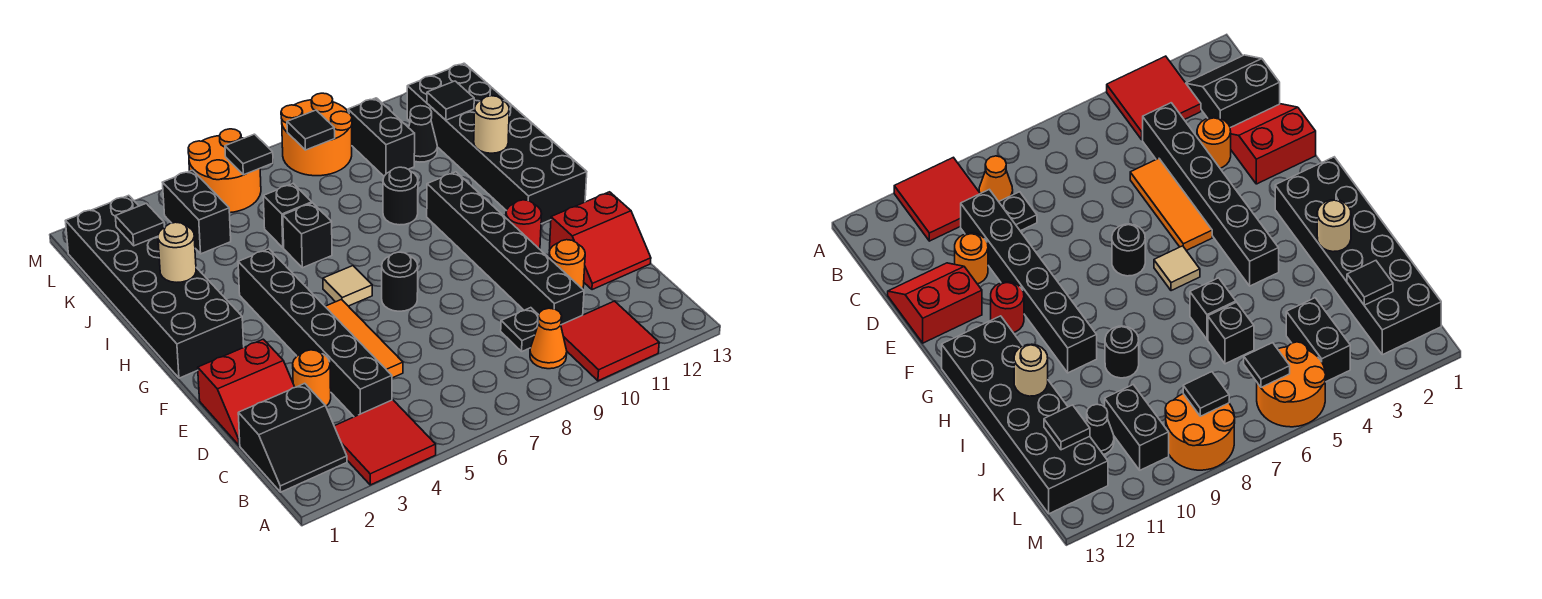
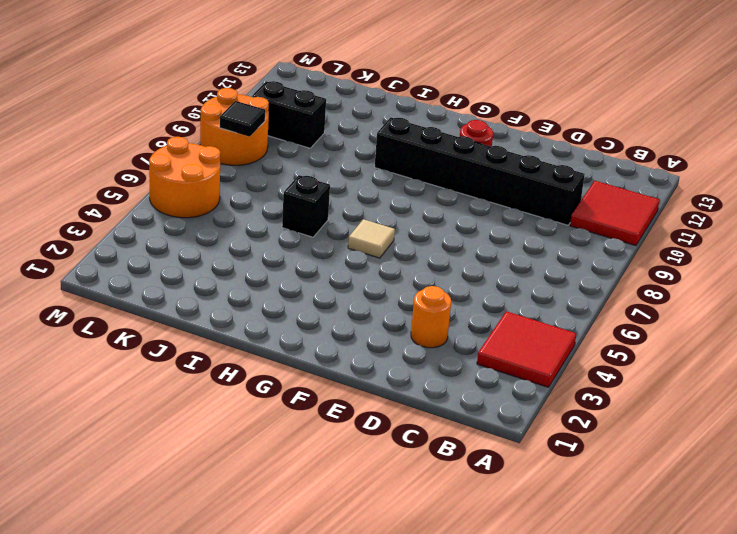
none -> black slope B1:C2 level 1 top C
none -> orange cone B9 level 1
none -> black brick C4:H4 level 1
none -> black plate C9 level 1

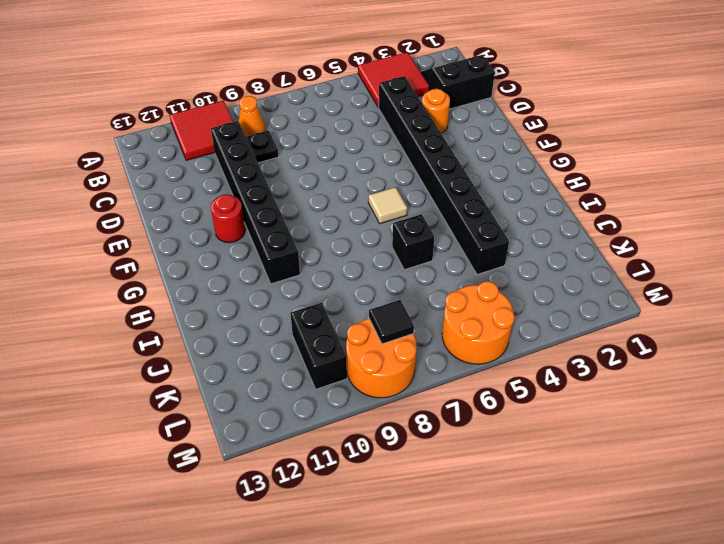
black brick C4:J4 level 1 -> black brick C4:H4 level 1
none -> red slope D1:E2 level 1 top E
none -> orange tile D5:F5 level 1
none -> orange round brick D11 level 1
none -> red slope D12:E13 level 1 top E

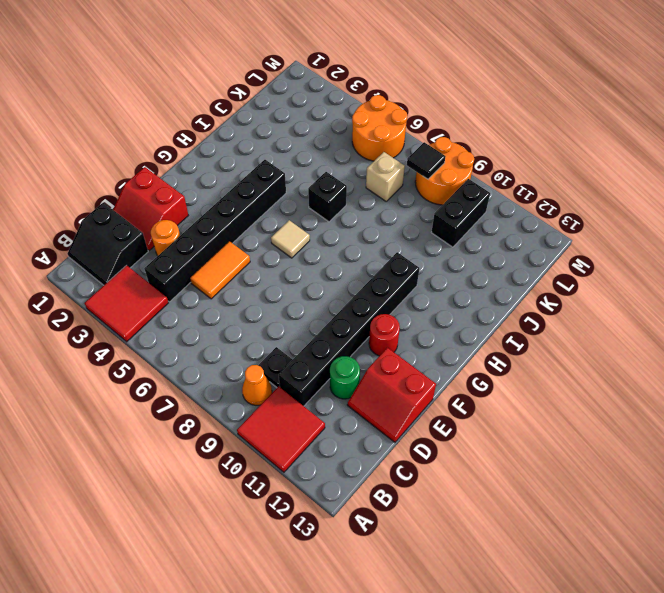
orange tile D5:E5 level 1 -> orange tile D5:F5 level 1
green round brick D11 level 1 -> orange round brick D11 level 1
tan brick K7 level 1 -> none
none -> black round brick F7 level 1
none -> black brick G1:L2 level 1
none -> black brick G12:L13 level 1
none -> black round brick I9 level 1

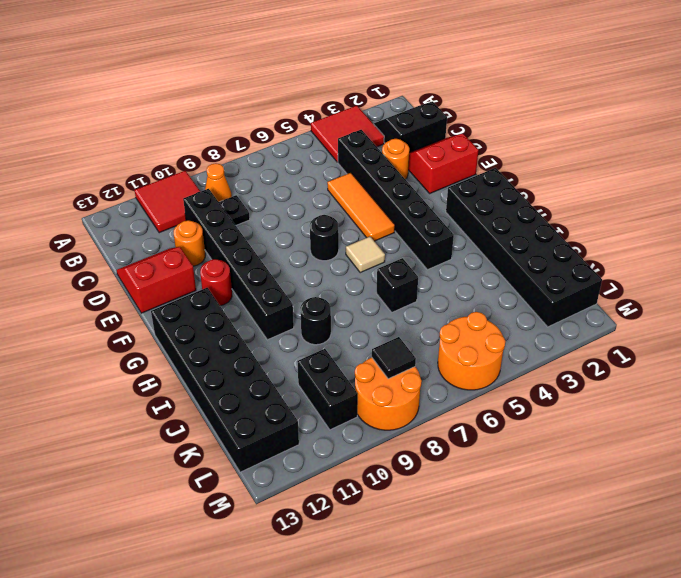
none -> black brick J6 level 1
none -> black brick K4:L4 level 1
none -> black cone K11 level 1
none -> tan round brick I2 level 2

